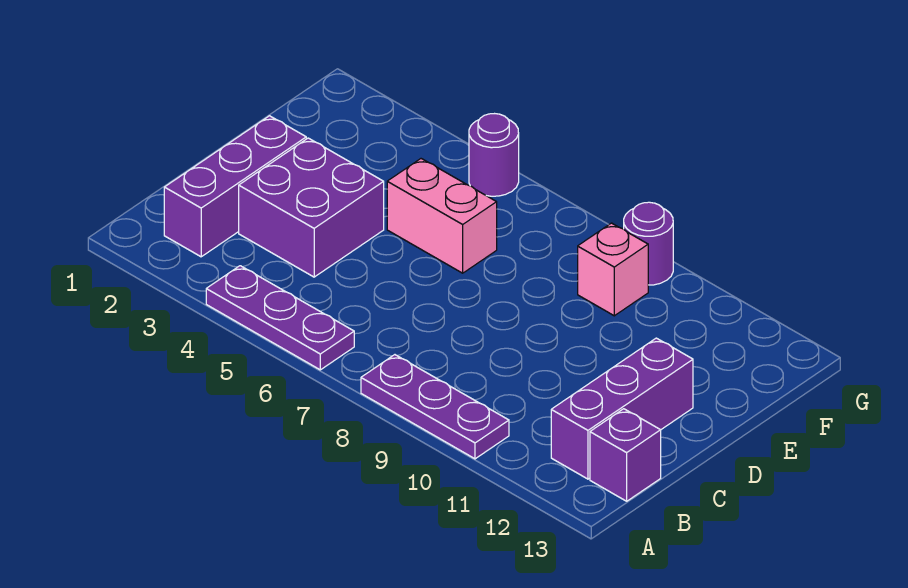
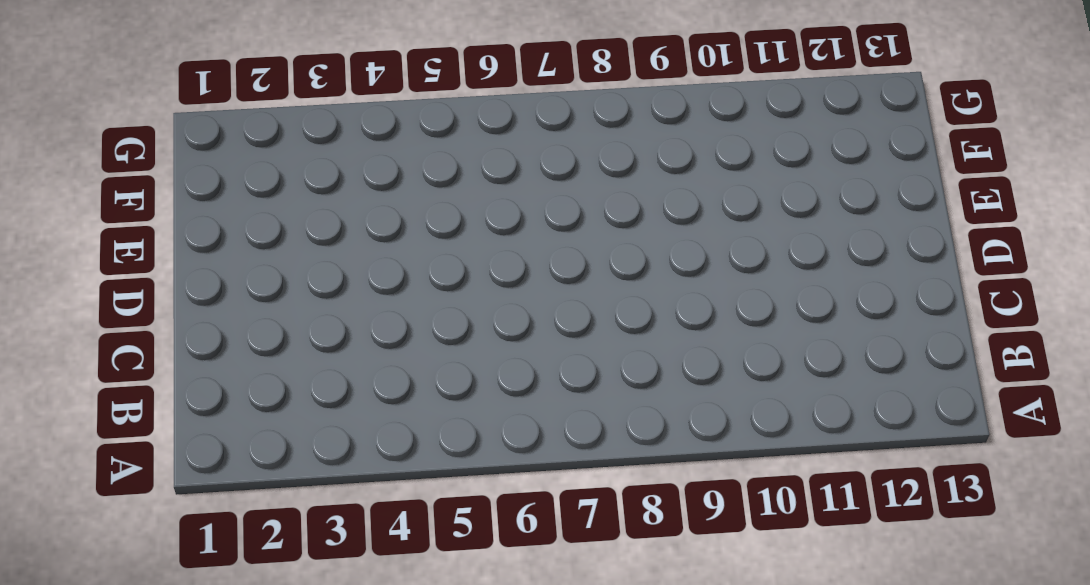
none -> purple plate A4:A6 level 1
none -> purple plate A8:A10 level 1

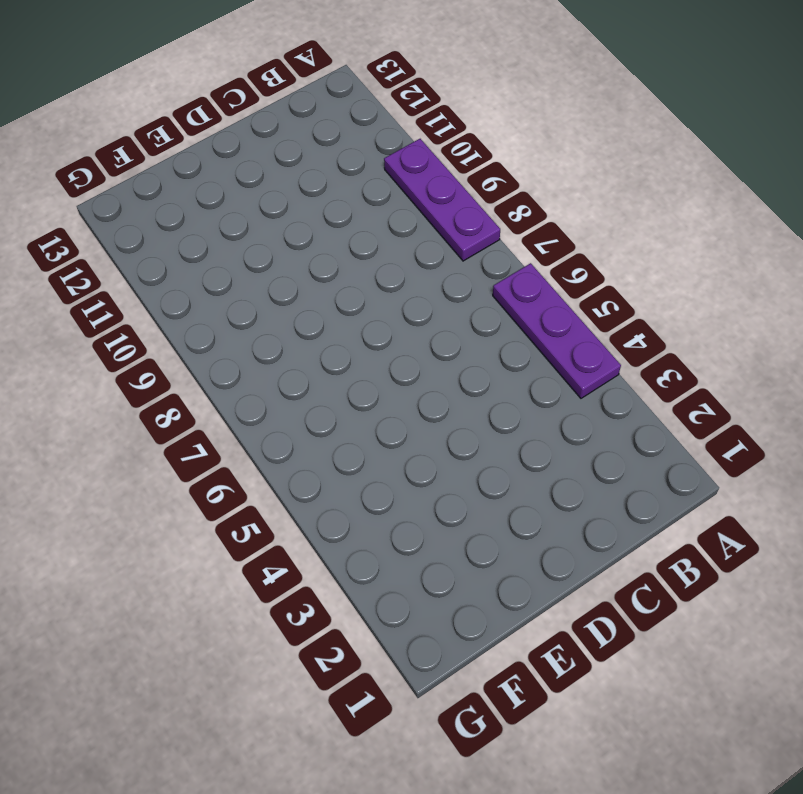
none -> purple brick B2:D2 level 1
none -> purple brick B12:D12 level 1

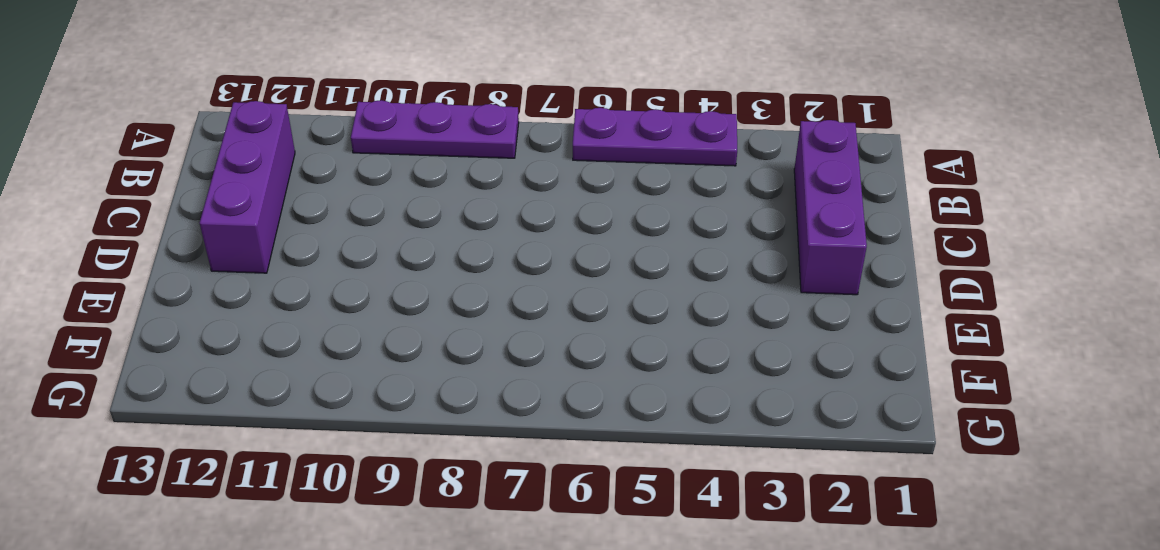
none -> purple brick B13 level 1
none -> purple brick C3:D4 level 1

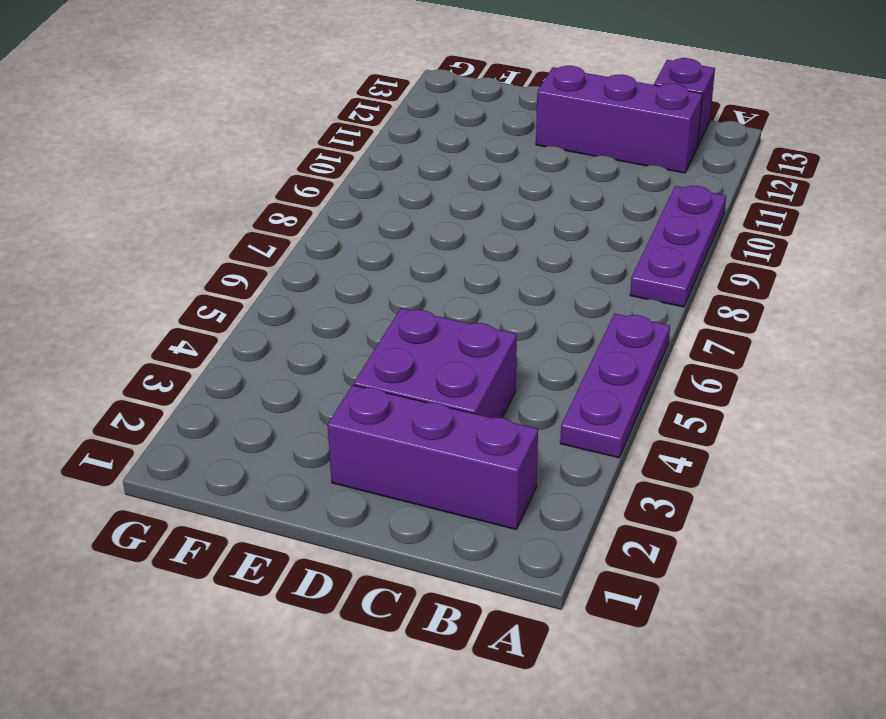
none -> pink brick E5:E6 level 1
none -> pink brick F9 level 1

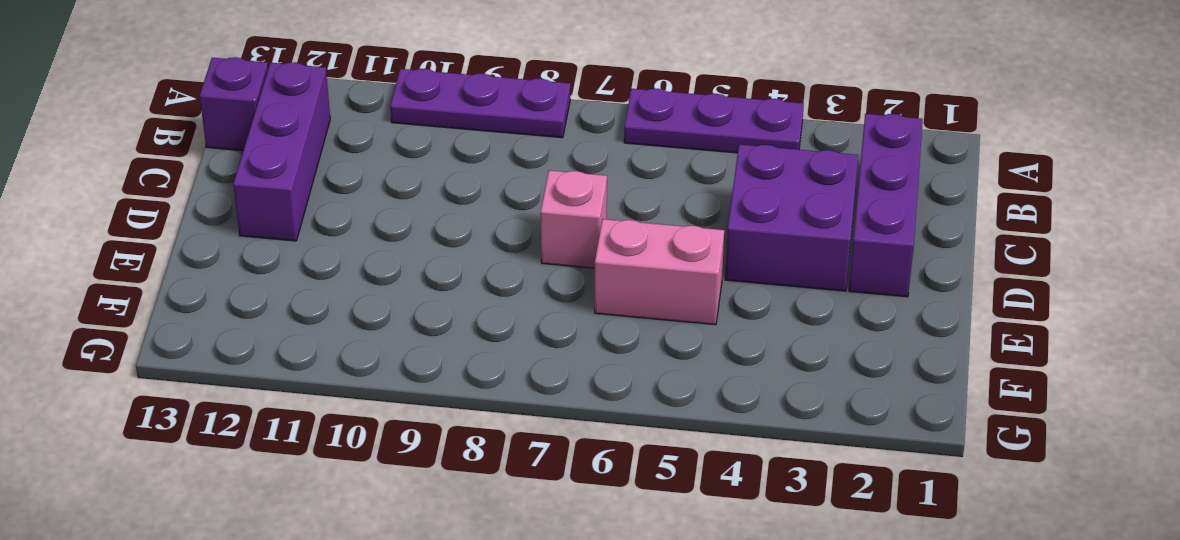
pink brick D7 level 1 -> pink brick F9 level 1
none -> purple round brick G5 level 1
none -> purple round brick G9 level 1

